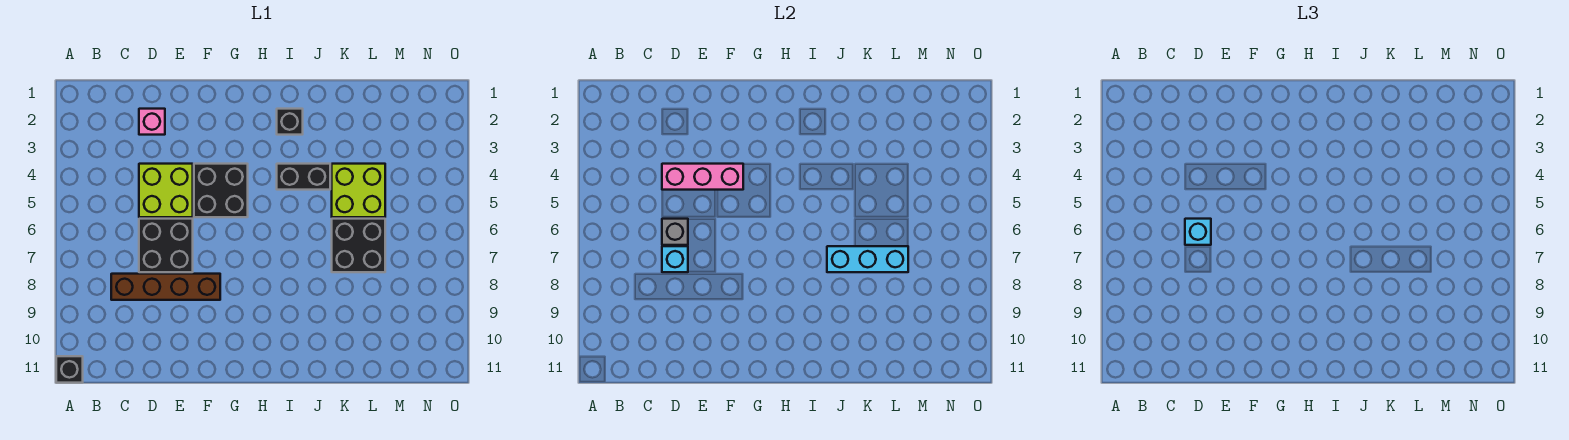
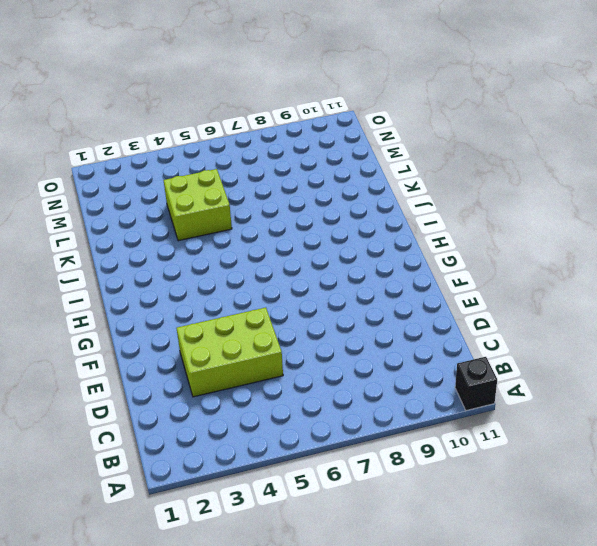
lime brick D3:E5 level 1 -> lime brick D4:E5 level 1
none -> brown brick C8:F8 level 1
none -> pink brick D2 level 1
none -> black brick D6:E7 level 1

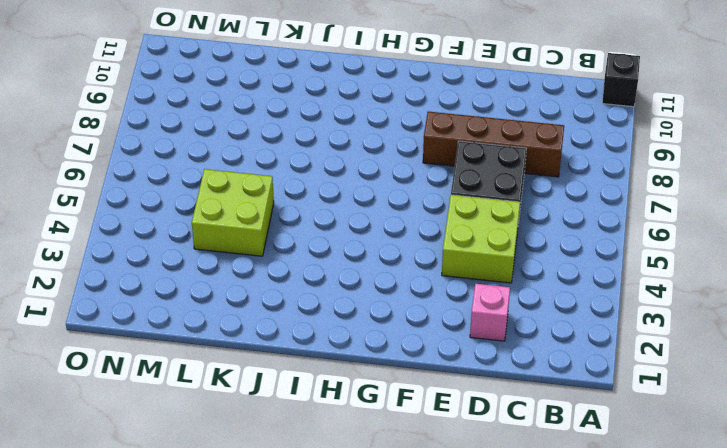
none -> black brick F4:G5 level 1
none -> black brick I2 level 1
none -> black brick I4:J4 level 1

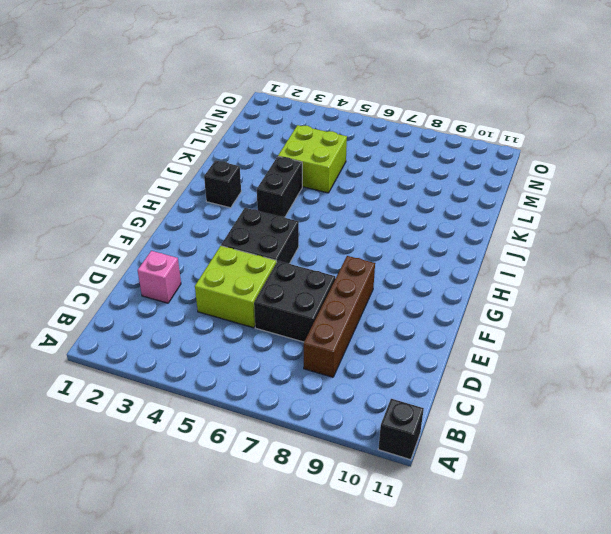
none -> black brick K6:L7 level 1
none -> pink brick D4:F4 level 2
none -> grey brick D6 level 2

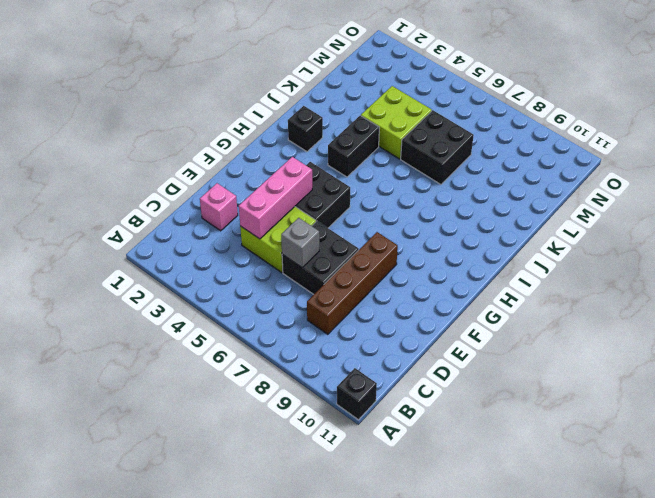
none -> cyan brick D7 level 2
none -> cyan brick J7:L7 level 2
none -> cyan brick D6 level 3

